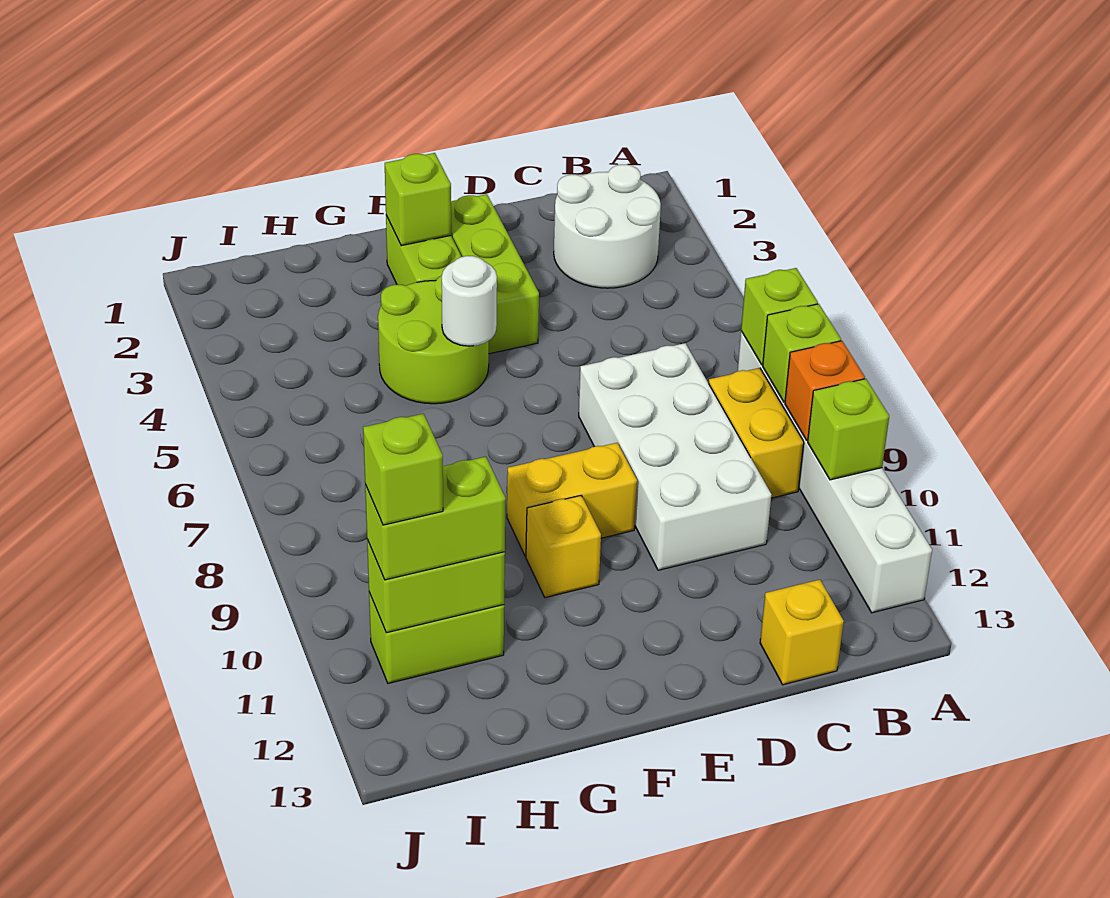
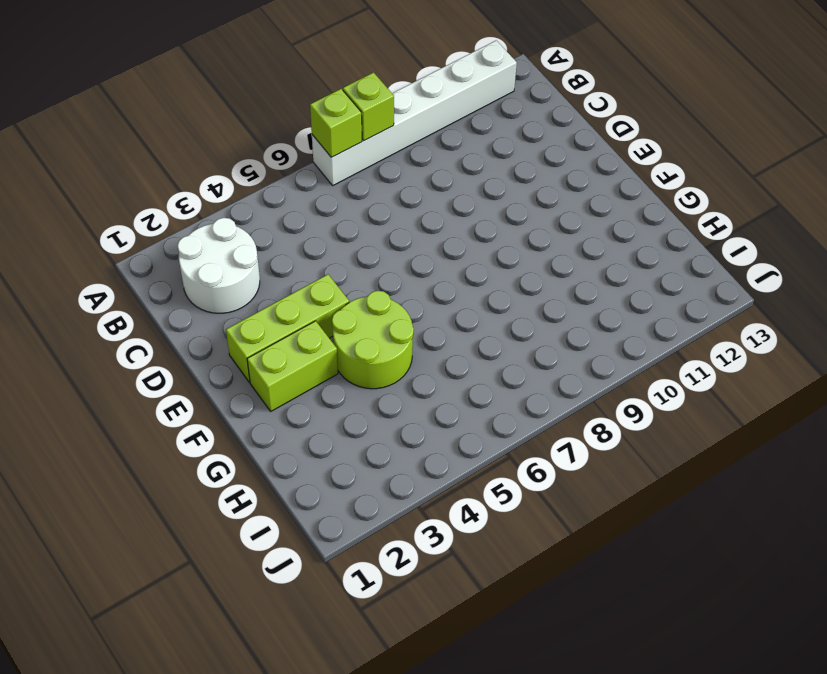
none -> yellow brick B8:B9 level 1
none -> white brick C7:D10 level 1
none -> yellow brick C13 level 1

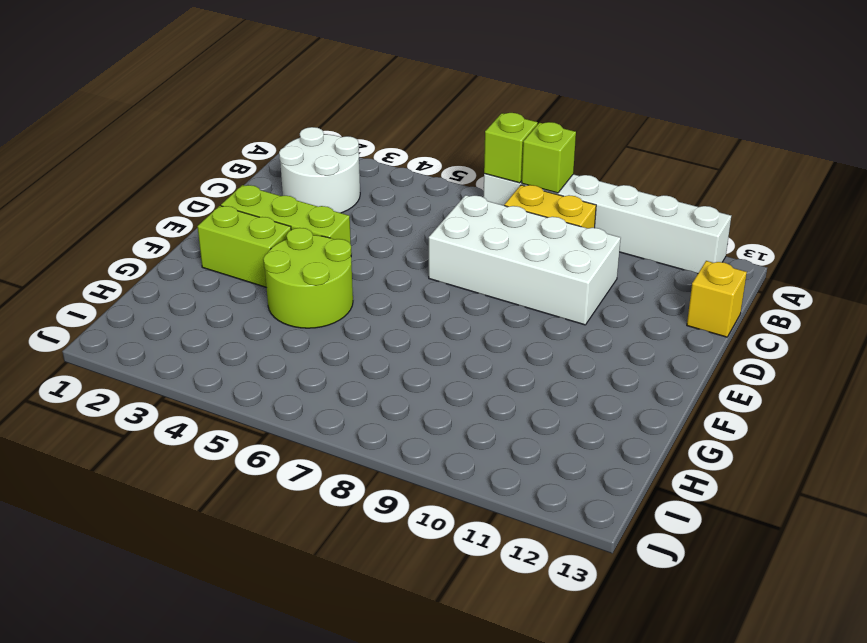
none -> yellow brick E9:F9 level 1
none -> yellow brick F10 level 1
none -> lime brick H11:I11 level 1

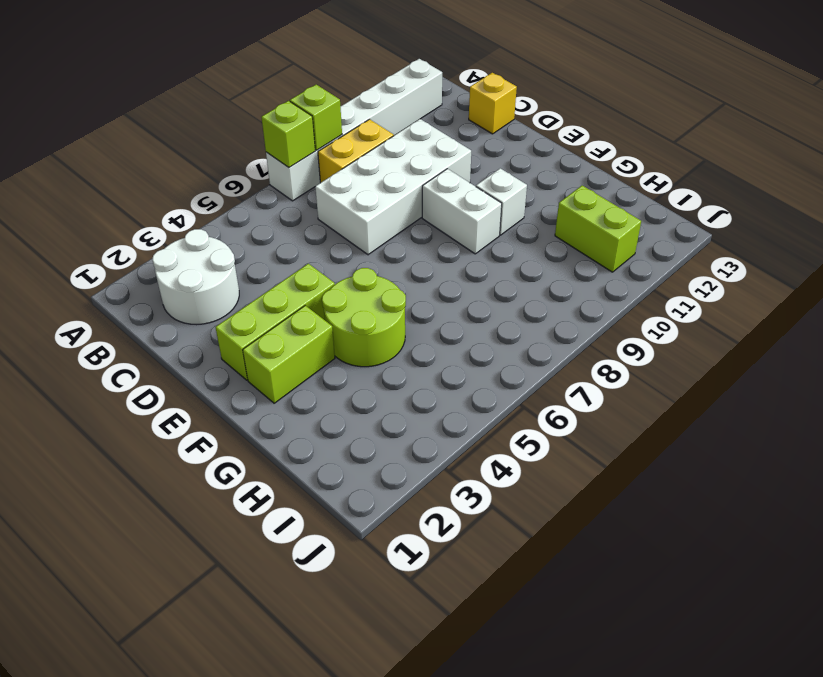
white brick E9:F9 level 1 -> yellow brick E9:F9 level 1
white brick F10 level 1 -> yellow brick F10 level 1
none -> orange brick A9 level 2
none -> lime brick A10 level 2
none -> lime brick F2 level 2

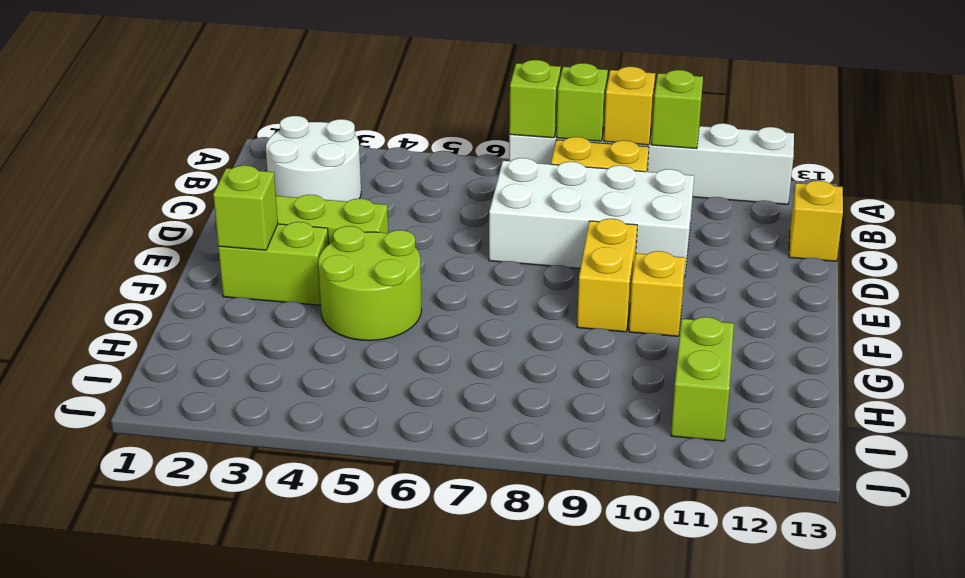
yellow brick A9 level 2 -> orange brick A9 level 2
none -> white round brick F5 level 2
none -> lime brick H11:I11 level 2
none -> lime brick H11:I11 level 3

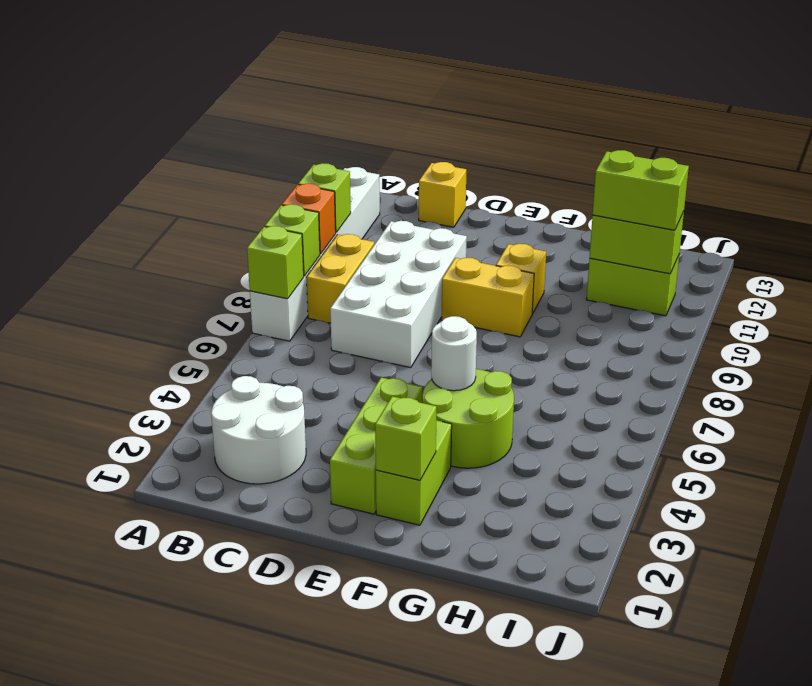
none -> lime brick I11 level 4

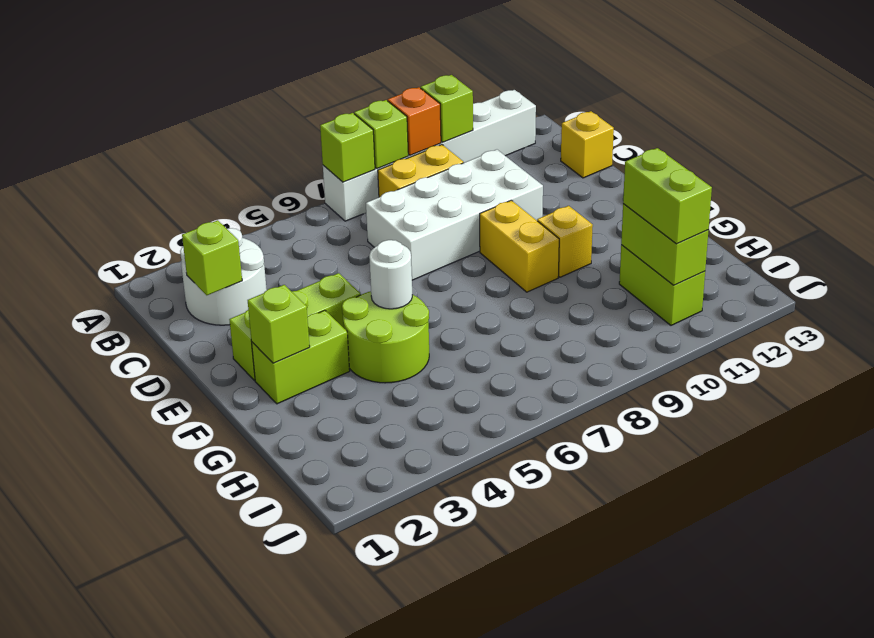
lime brick C2 level 2 -> lime brick I11 level 4

